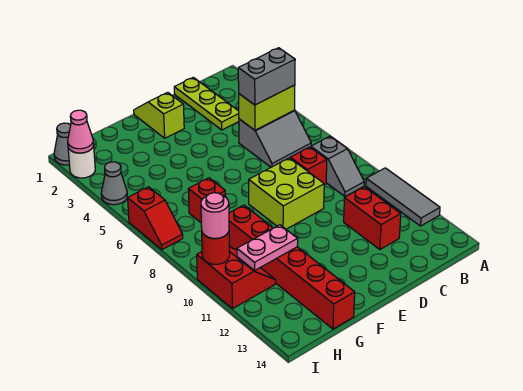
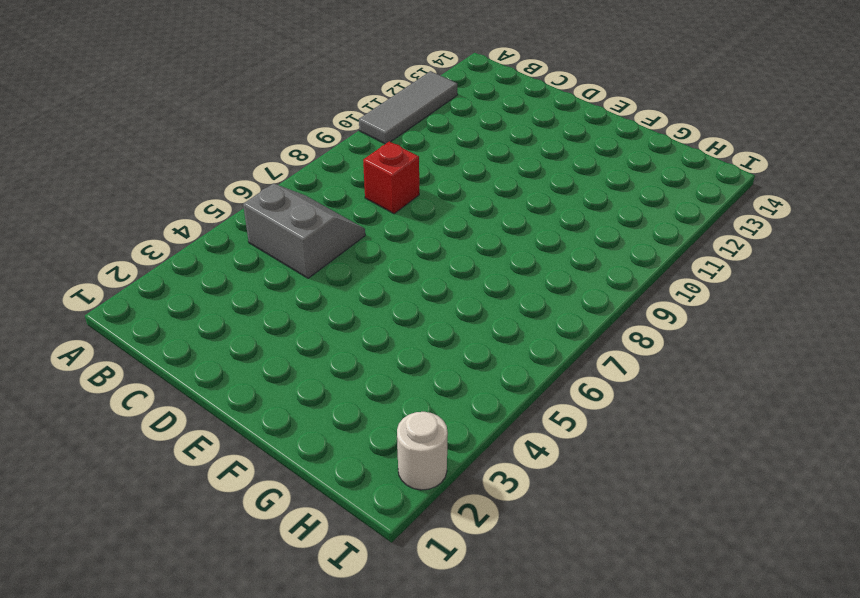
none -> grey slope B8:B9 level 1 top 8
none -> lime plate C1:C3 level 1
none -> red brick C11:C12 level 1

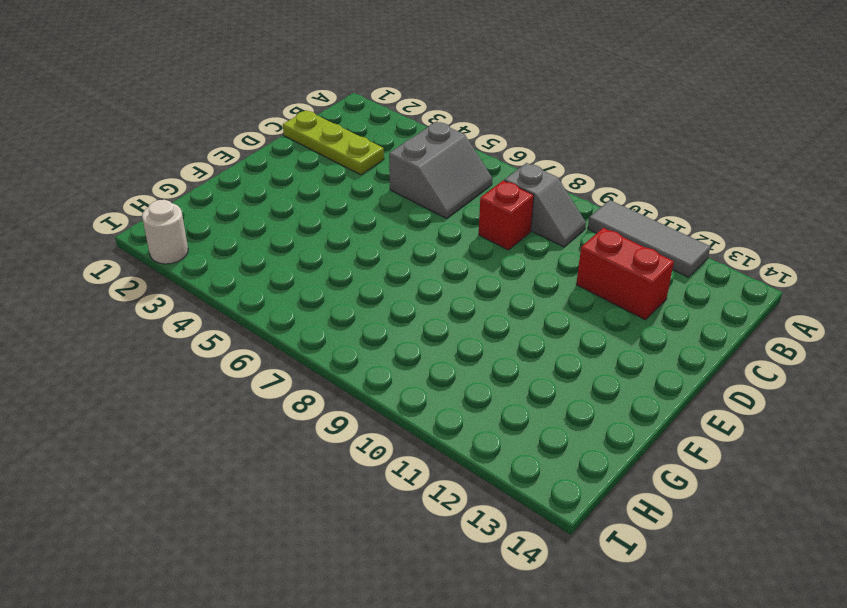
none -> lime brick D8:E9 level 1
none -> lime slope E1:E2 level 1 top 2
none -> red brick G7 level 1

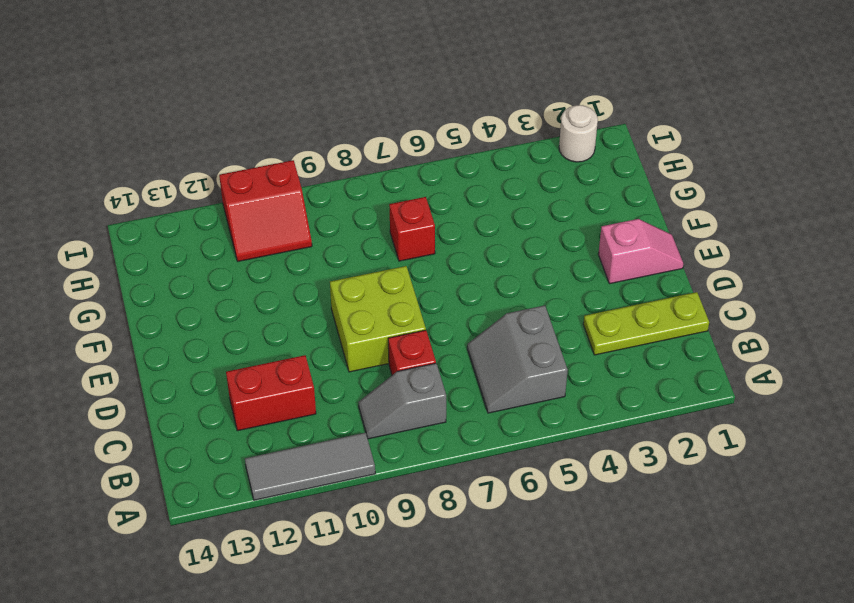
pink slope E1:E2 level 1 top 2 -> lime slope E1:E2 level 1 top 2
none -> red brick G9:G14 level 1
none -> grey cone I1 level 1
none -> grey cone I4 level 1

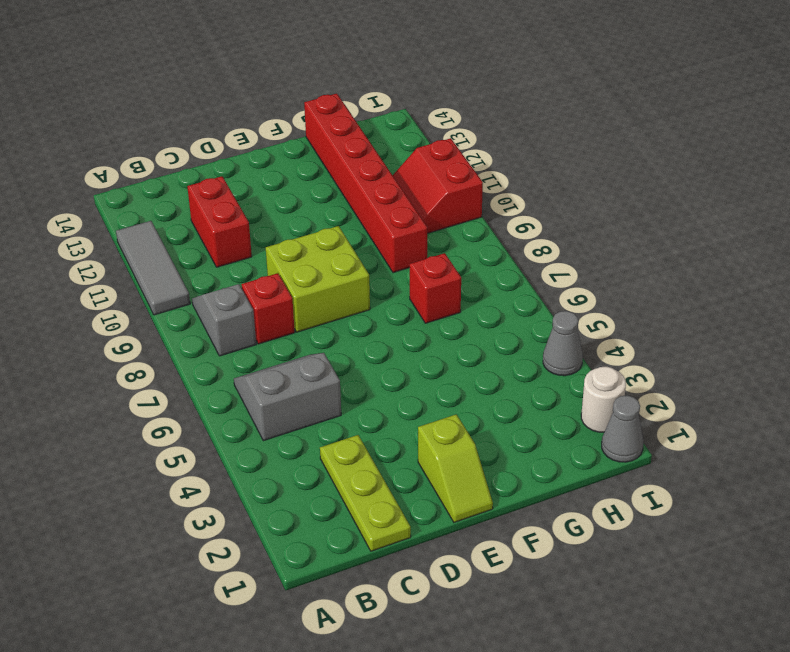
none -> red slope I6:I7 level 1 top 6
none -> lime brick B5:C5 level 2
none -> pink plate G11:H11 level 2

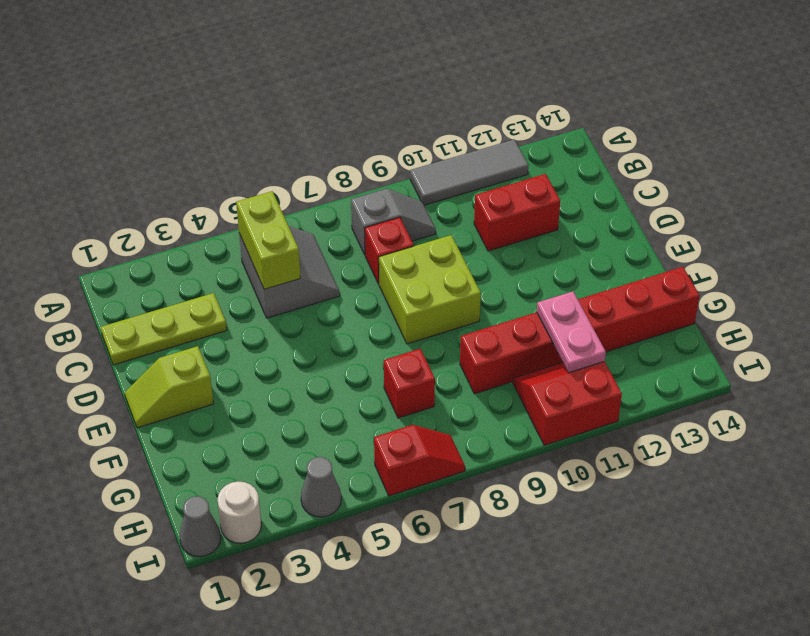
none -> pink cone I2 level 2
none -> red round brick I10 level 2
none -> grey brick B5:C5 level 3

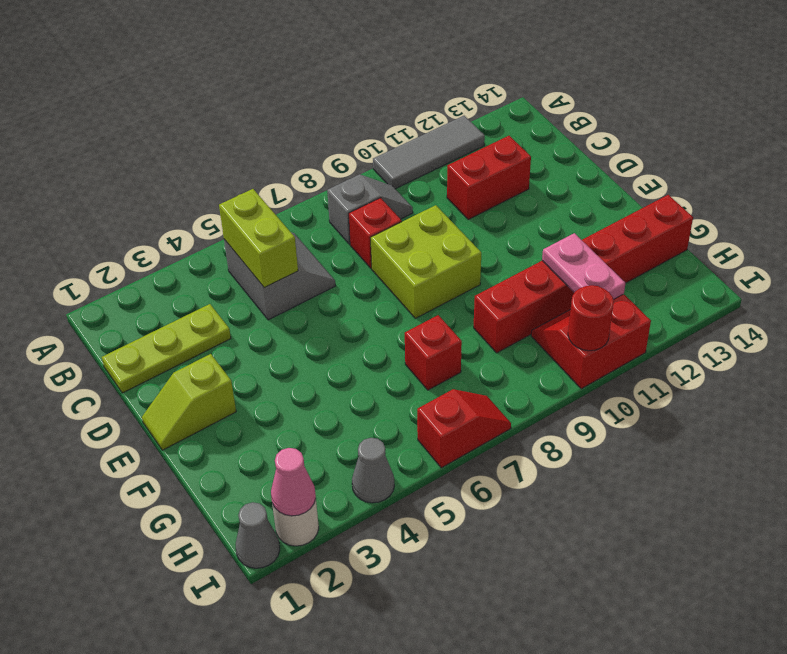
none -> grey brick B5:C5 level 3
none -> pink round brick I10 level 3

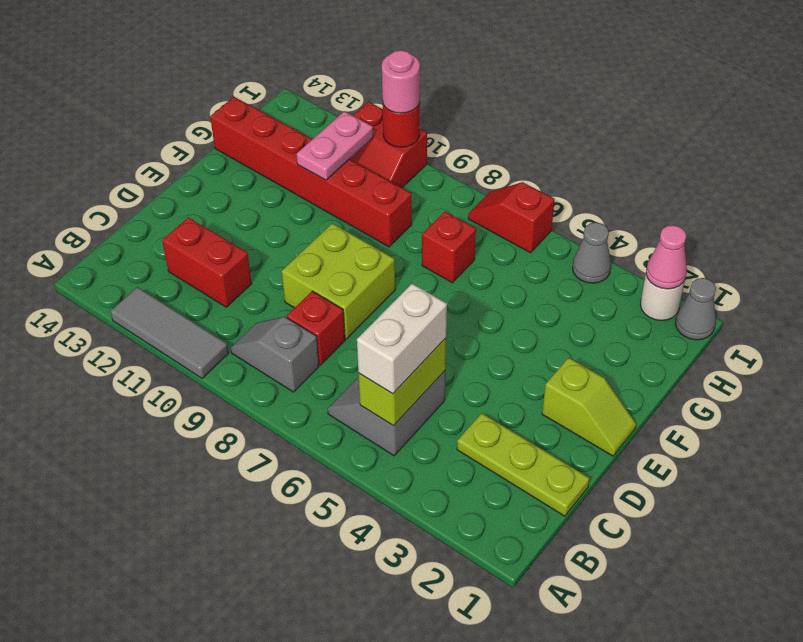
white brick B5:C5 level 3 -> grey brick B5:C5 level 3

